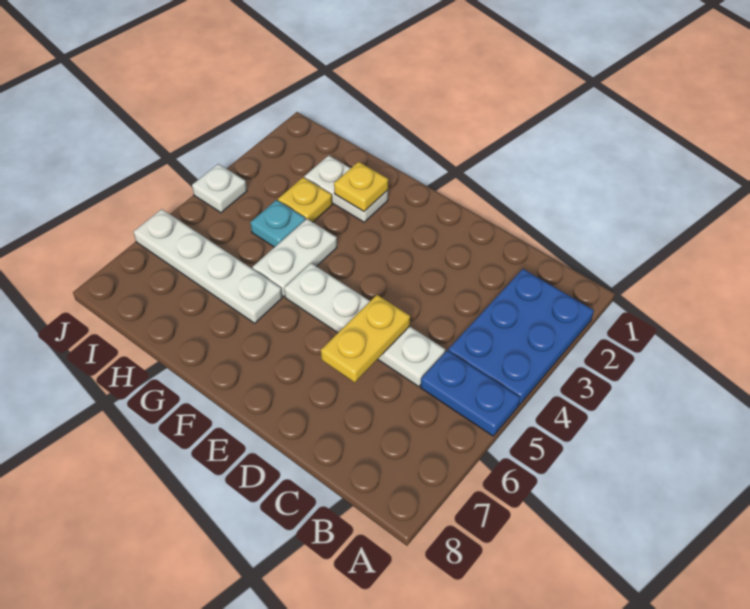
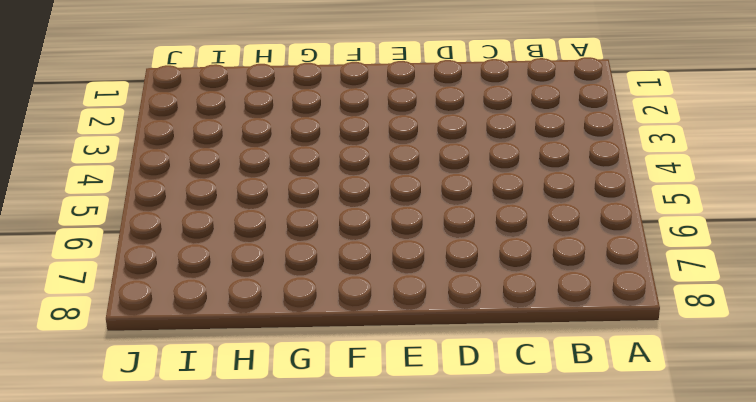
none -> blue plate A2:B4 level 1
none -> blue plate A5:B5 level 1

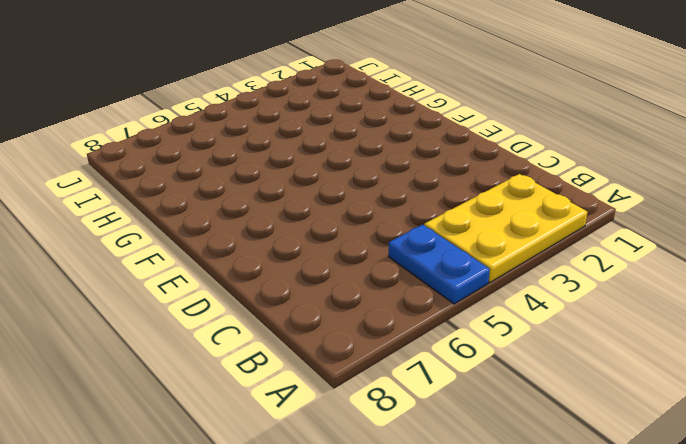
yellow plate A2:B4 level 1 -> blue plate A2:B4 level 1
none -> white plate C5:F5 level 1
none -> white plate G2:H2 level 1

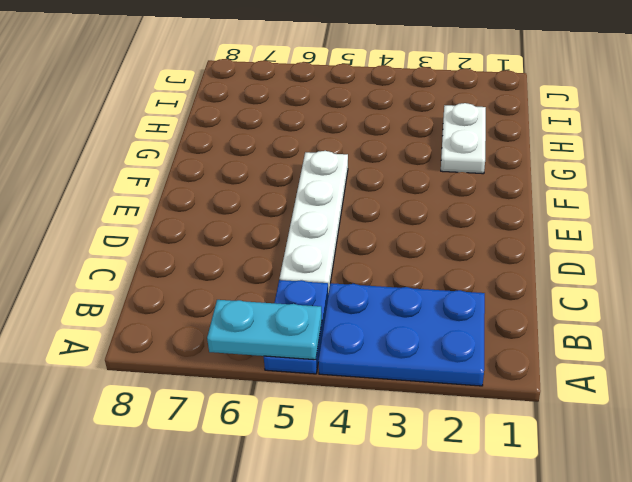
cyan plate A5:A6 level 2 -> none
none -> white plate G4:G5 level 1
none -> white plate G6:J6 level 1

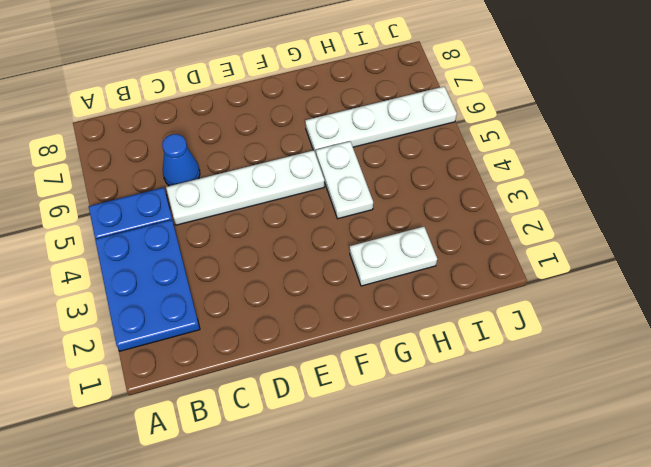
blue cone C6 level 1 -> none
none -> yellow plate H3 level 1
none -> cyan plate H4 level 1

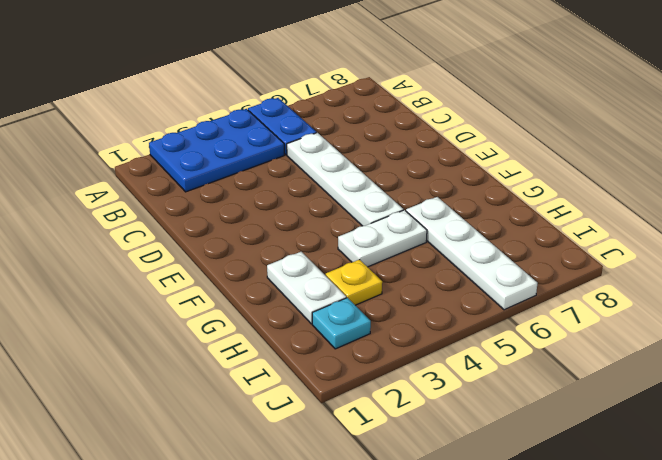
cyan plate I2 level 1 -> cyan plate H4 level 1
none -> white plate J4 level 1
none -> yellow plate D5:D6 level 2

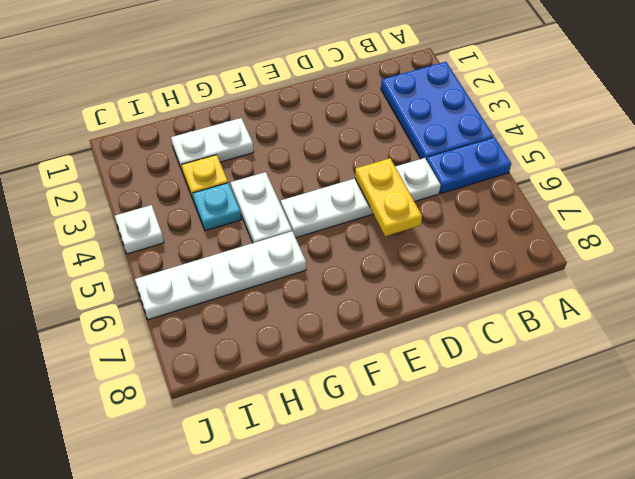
none -> yellow plate G2 level 2

